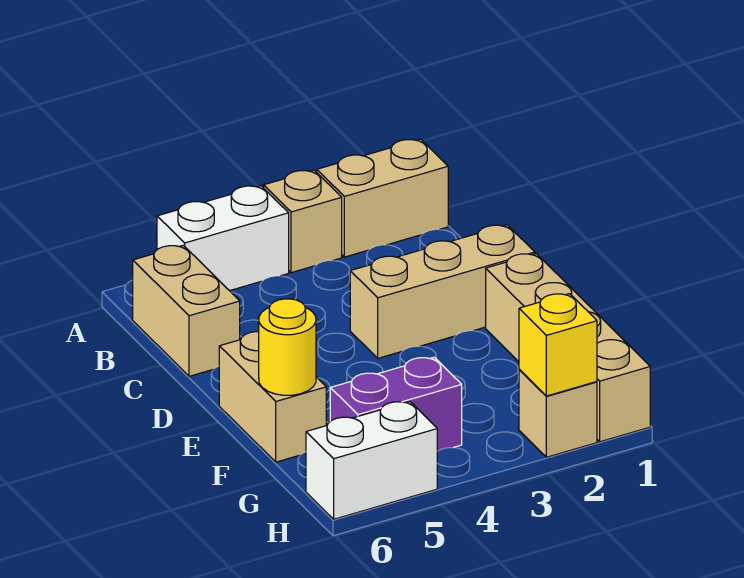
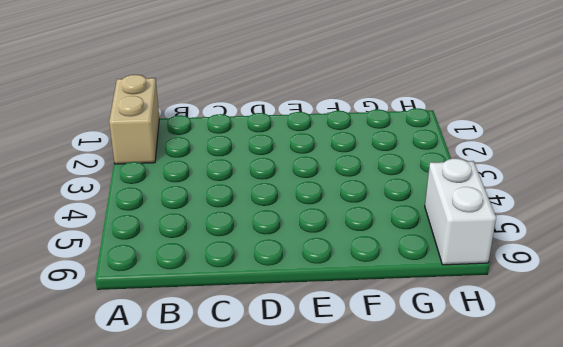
none -> tan brick A3 level 1
none -> white brick A4:A5 level 1
none -> tan brick B6:C6 level 1

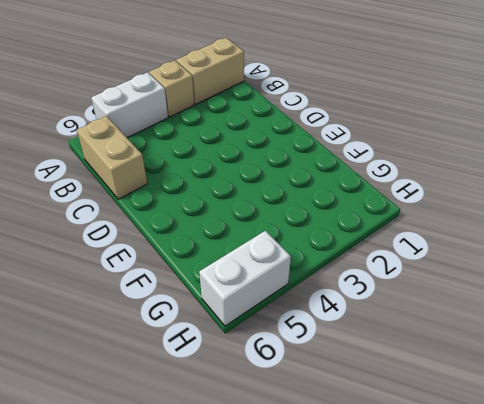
none -> tan brick D1:D3 level 1
none -> tan brick E1:H1 level 1
none -> tan brick E6:F6 level 1

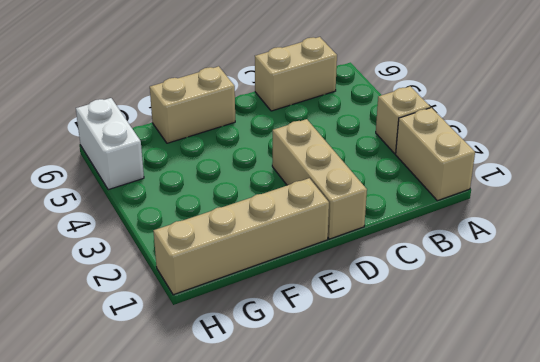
none -> white brick A4:A5 level 1
none -> purple brick G4:G5 level 1
none -> tan brick H2 level 1

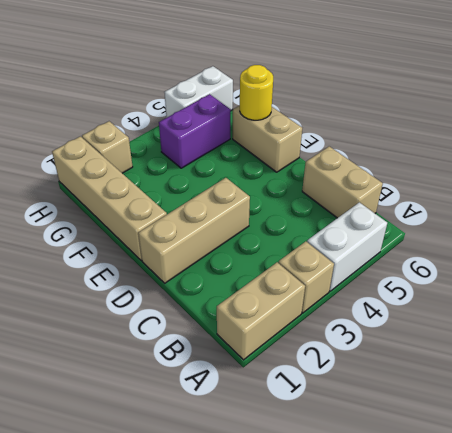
none -> yellow brick H2 level 2

